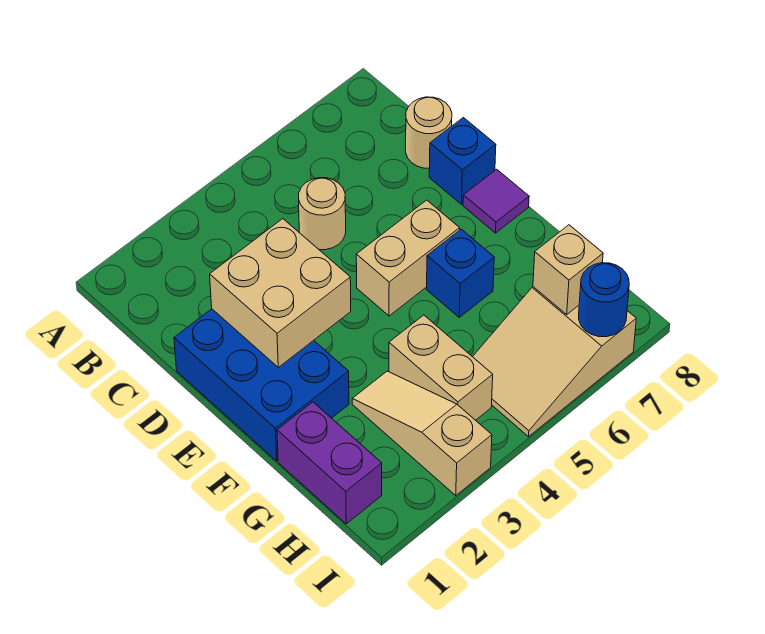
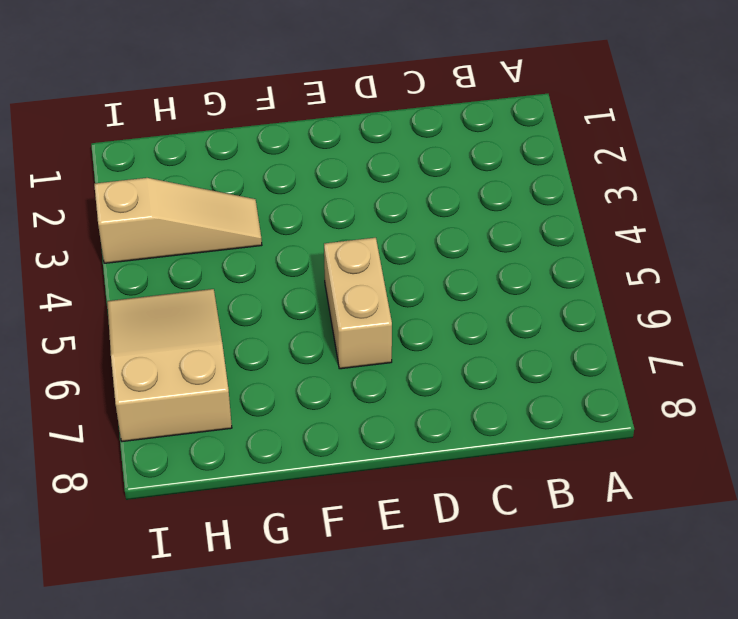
none -> tan round brick C5 level 1
none -> tan round brick C8 level 1
none -> blue brick D1:F2 level 1

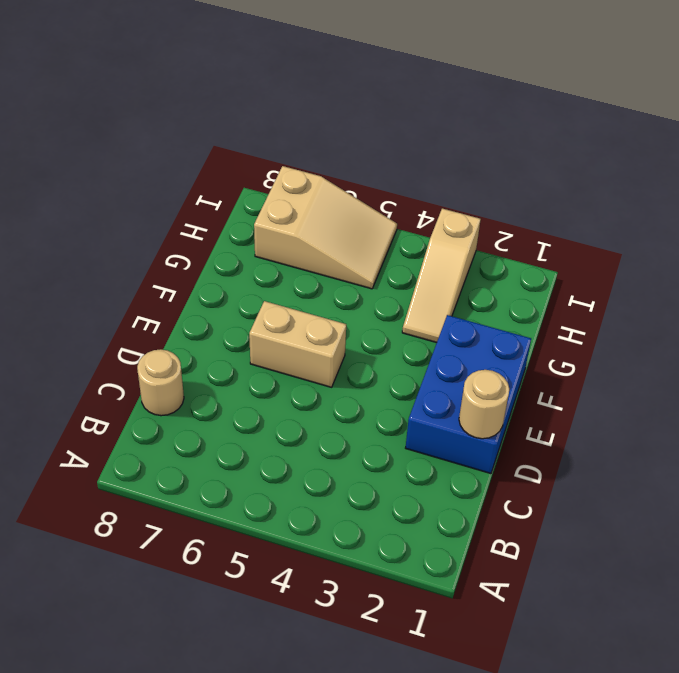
tan round brick D1 level 2 -> tan round brick C5 level 1
none -> blue brick D8 level 1
none -> purple tile E8 level 1
none -> blue brick F6 level 1

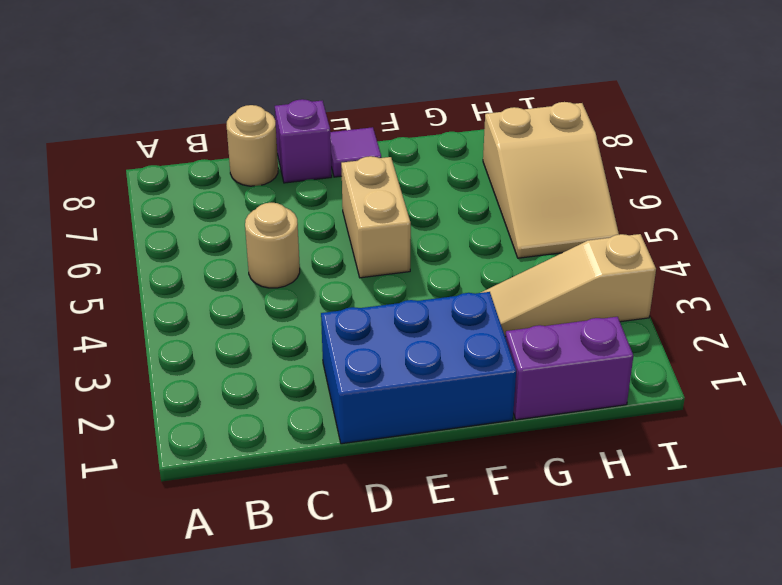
purple brick D8 level 1 -> blue brick D8 level 1
none -> blue brick F6 level 1
none -> tan brick G4:H4 level 1
none -> tan brick D2:E3 level 2

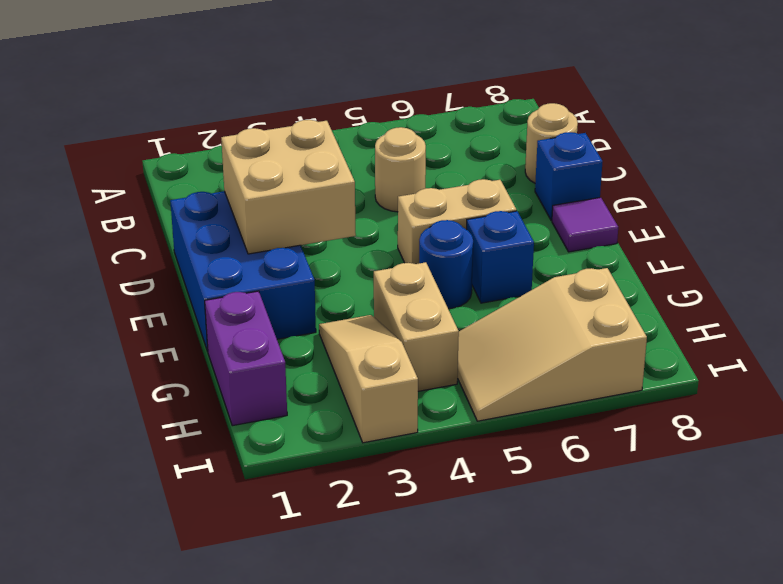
blue round brick F5 level 1 -> blue round brick I7 level 2
none -> tan brick H7 level 2

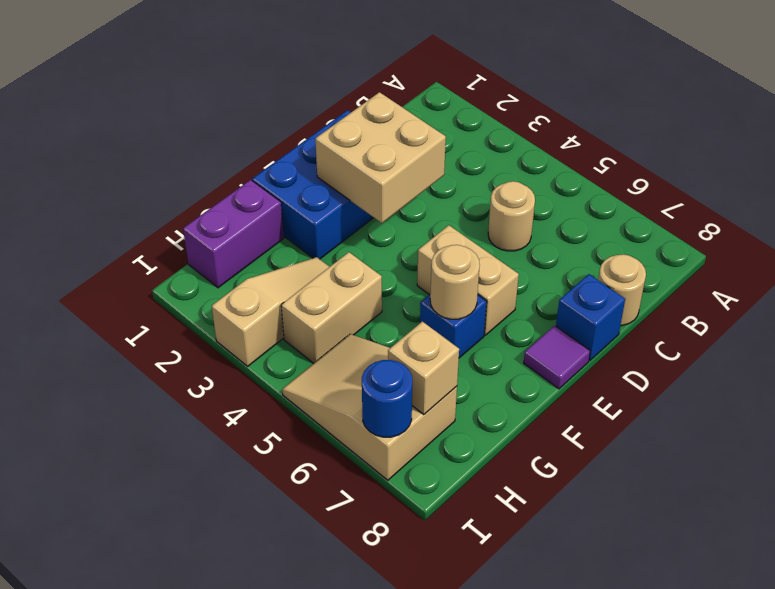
tan round brick F6 level 2 -> none

